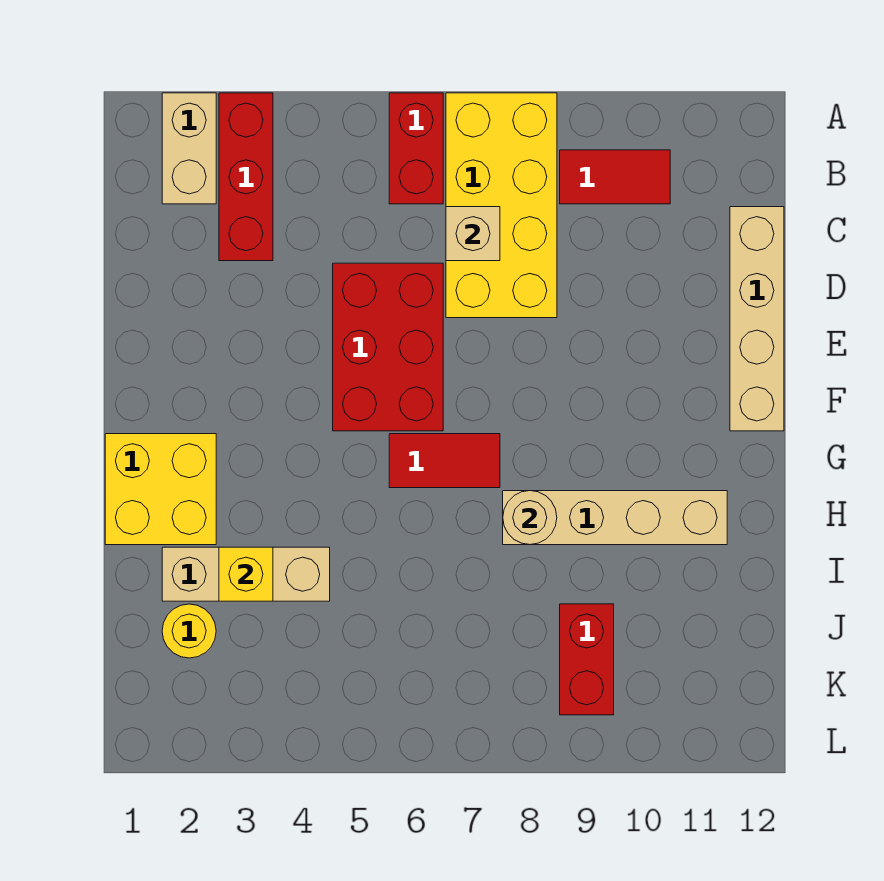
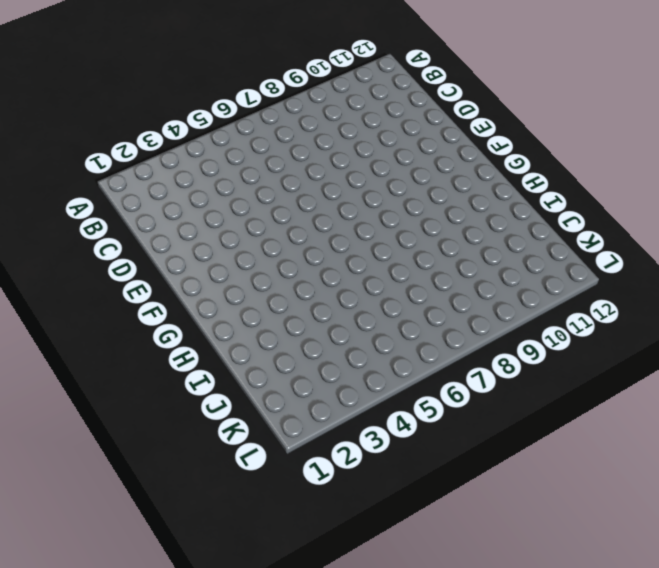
none -> tan brick A2:B2 level 1
none -> red brick A3:C3 level 1
none -> red brick A6:B6 level 1

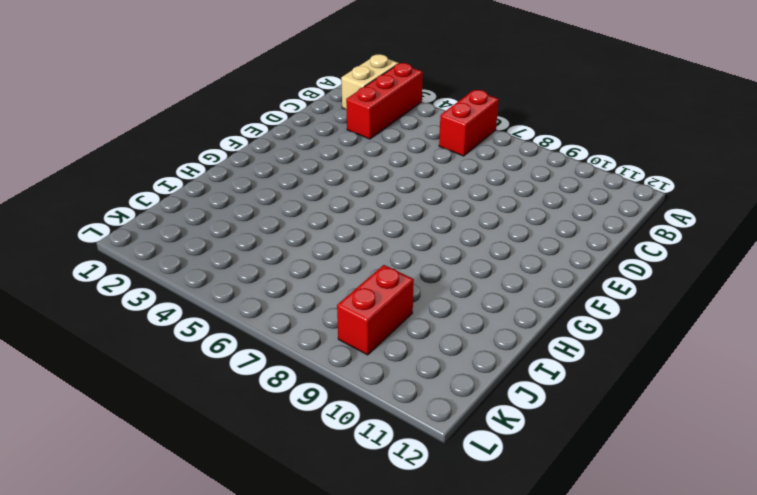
none -> yellow brick A7:D8 level 1
none -> red tile B9:B10 level 1
none -> tan brick C12:F12 level 1

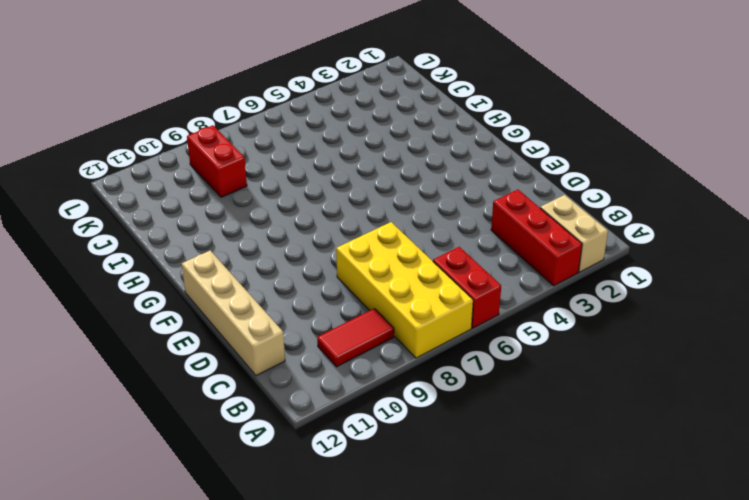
none -> red brick D5:F6 level 1
none -> yellow brick G1:H2 level 1
none -> red tile G6:G7 level 1

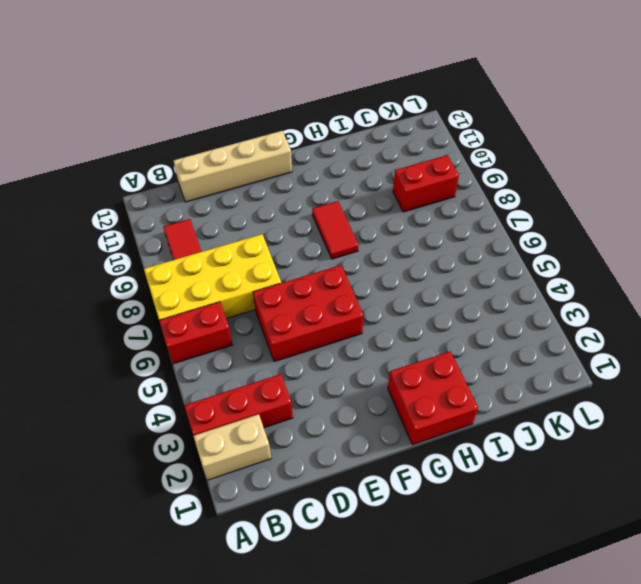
red brick G1:H2 level 1 -> yellow brick G1:H2 level 1
red tile G8:G9 level 1 -> red tile G6:G7 level 1
none -> tan brick H8:H11 level 1
none -> tan brick I2:I4 level 1
none -> yellow round brick J2 level 1

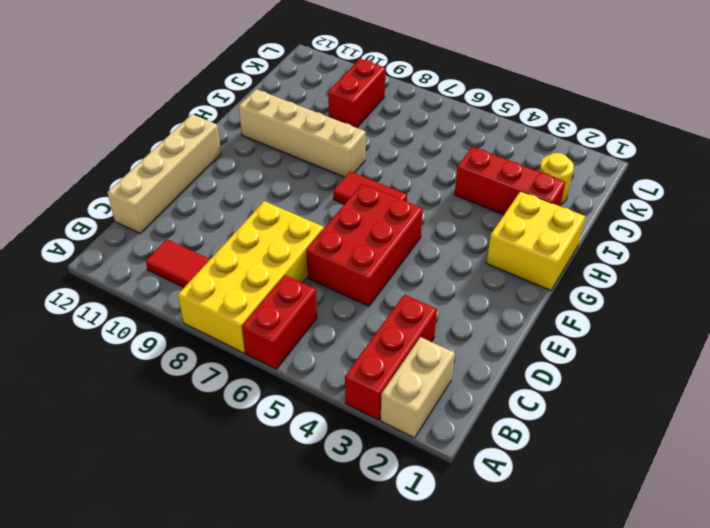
red brick I2:I4 level 1 -> tan brick I2:I4 level 1
none -> tan brick C7 level 2
none -> tan round brick H8 level 2
none -> yellow brick I3 level 2

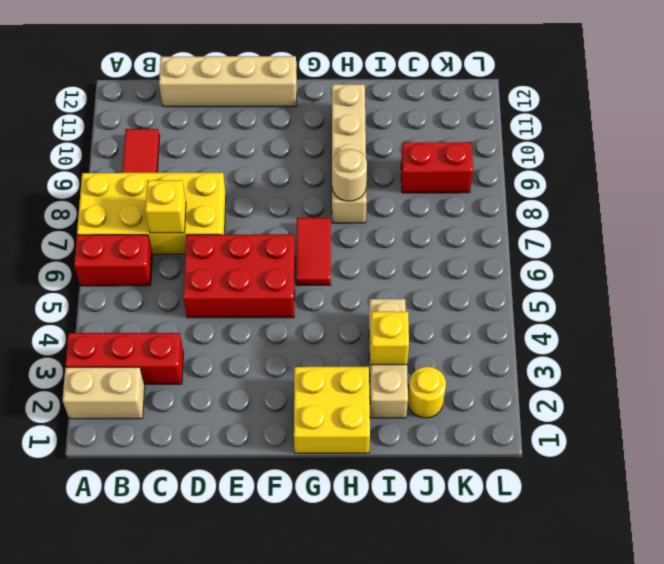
yellow brick C7 level 2 -> tan brick C7 level 2

